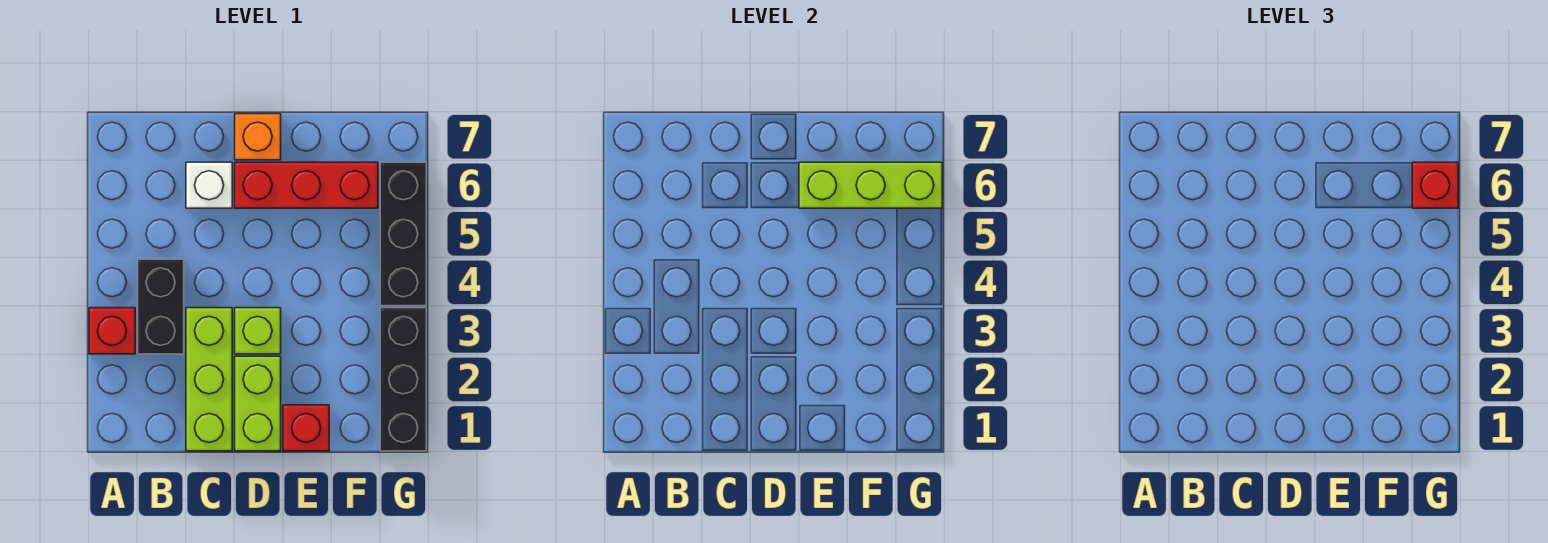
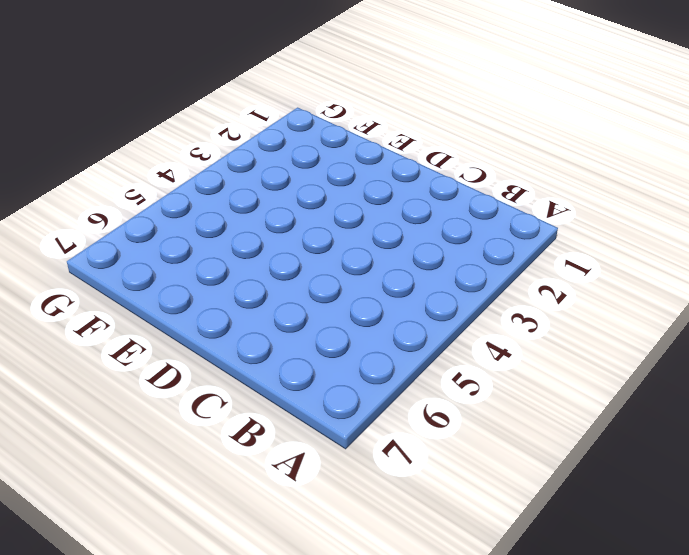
none -> red brick A3 level 1
none -> black brick B3:B4 level 1
none -> lime brick C1:C3 level 1

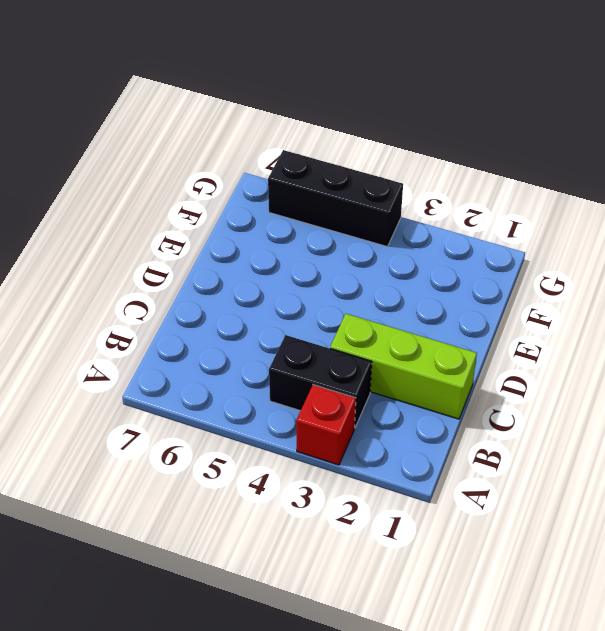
none -> white brick C6 level 1
none -> lime brick D1:D2 level 1
none -> lime brick D3 level 1

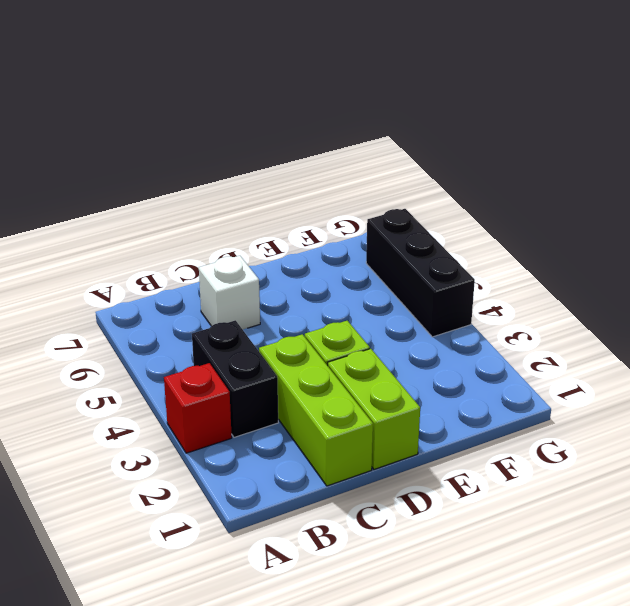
none -> red brick D6:F6 level 1
none -> orange brick D7 level 1
none -> red brick E1 level 1

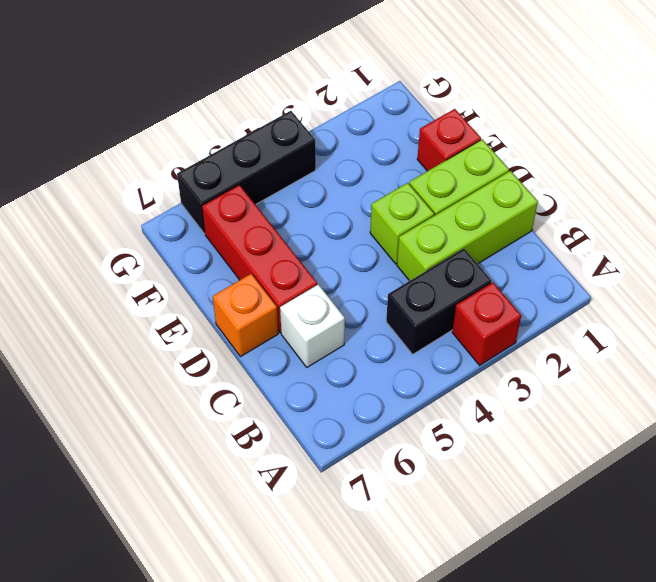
none -> black brick G1:G3 level 1
none -> lime brick E6:G6 level 2
none -> red brick G6 level 3

